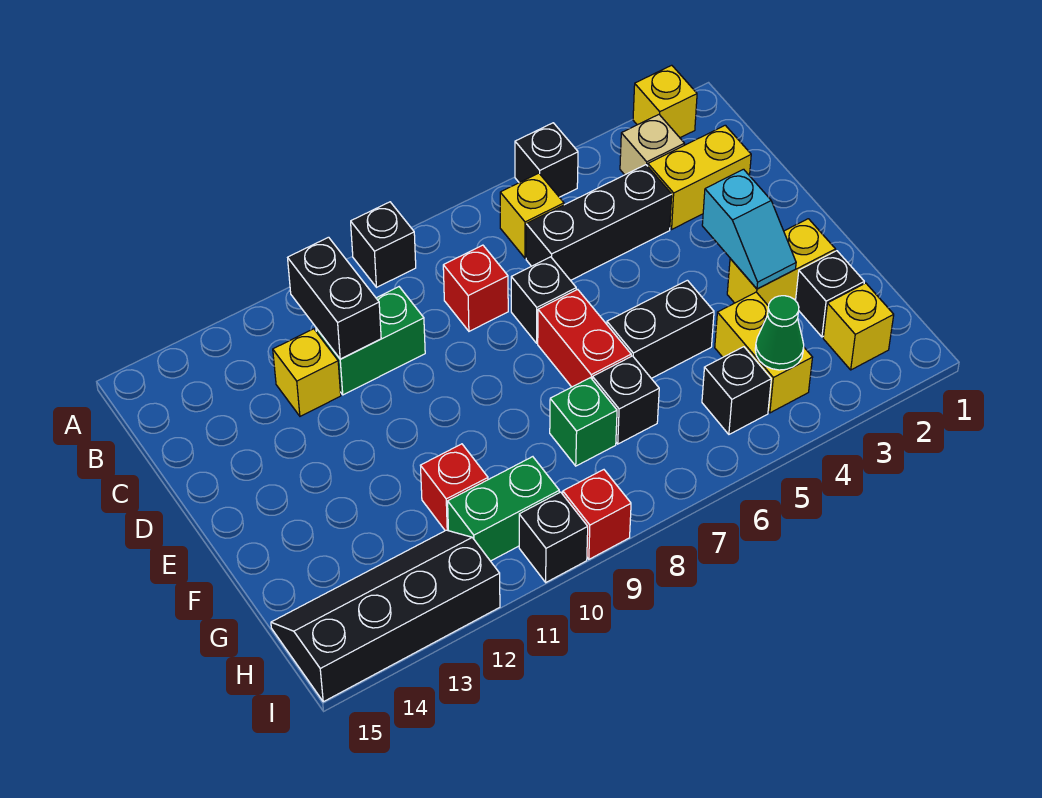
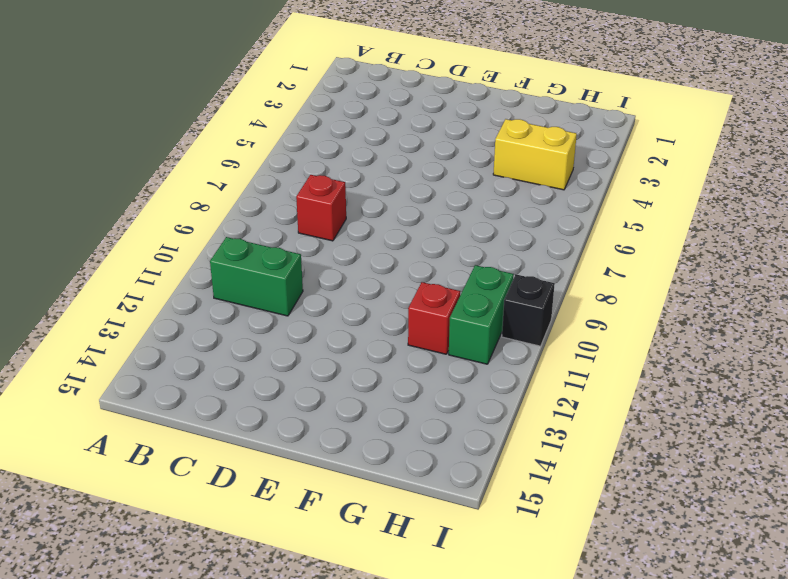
green brick B11:C11 level 1 -> green brick C10:C11 level 1
none -> yellow brick A2 level 1
none -> black brick A5 level 1
none -> black brick A9 level 1

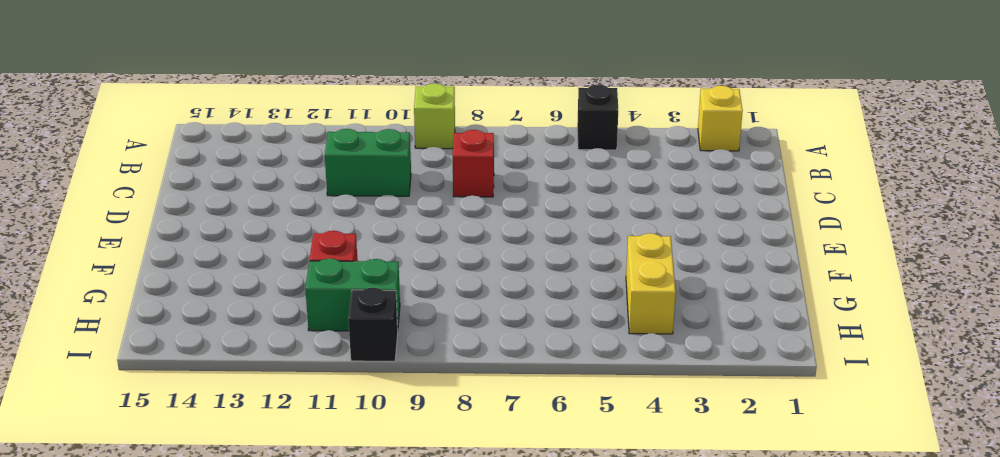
lime brick A9 level 1 -> black brick A9 level 1
none -> tan brick B3 level 1
none -> yellow brick B6 level 1
none -> yellow brick C2:C3 level 1

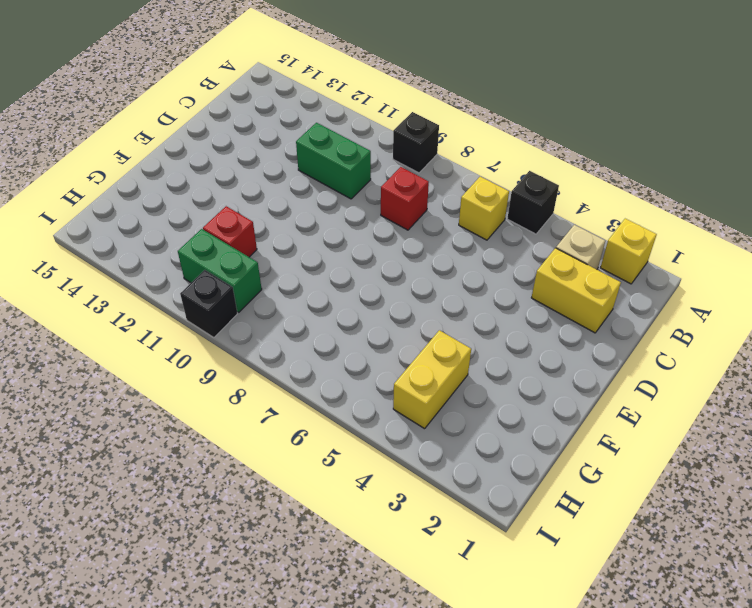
none -> black brick C4:C6 level 1
none -> yellow brick C12 level 1
none -> black brick D7 level 1

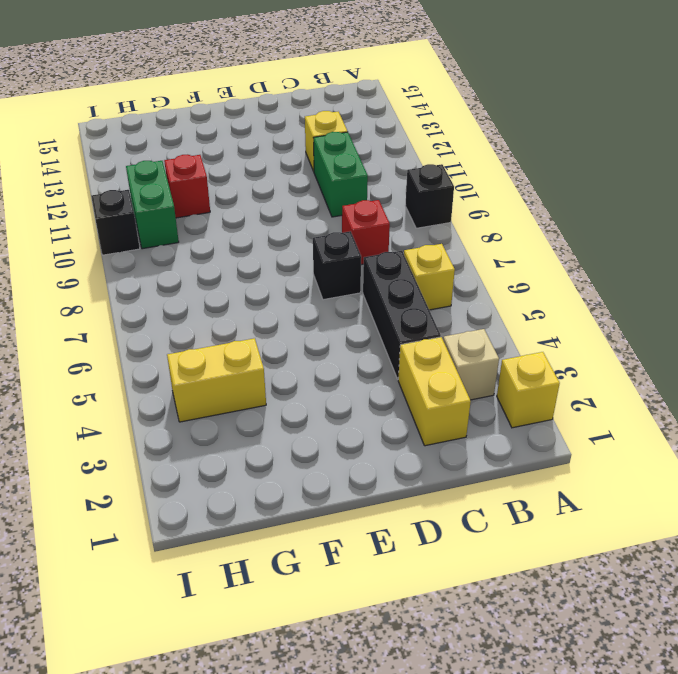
none -> black brick A5 level 1
none -> red brick E7:F7 level 1
none -> yellow brick F2:F3 level 1

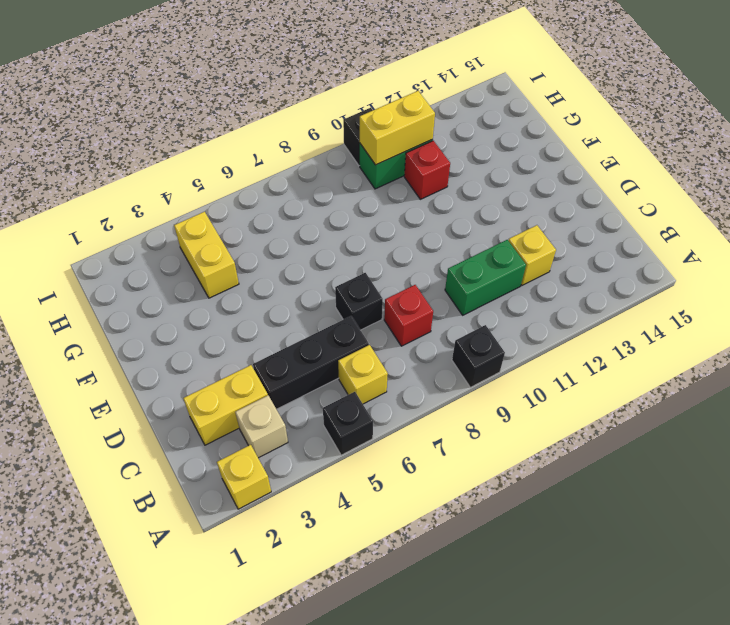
yellow brick H10:H11 level 2 -> yellow brick F2:F3 level 1
none -> red brick E7:F7 level 1
none -> black brick F5:F6 level 1
none -> black brick G2 level 1

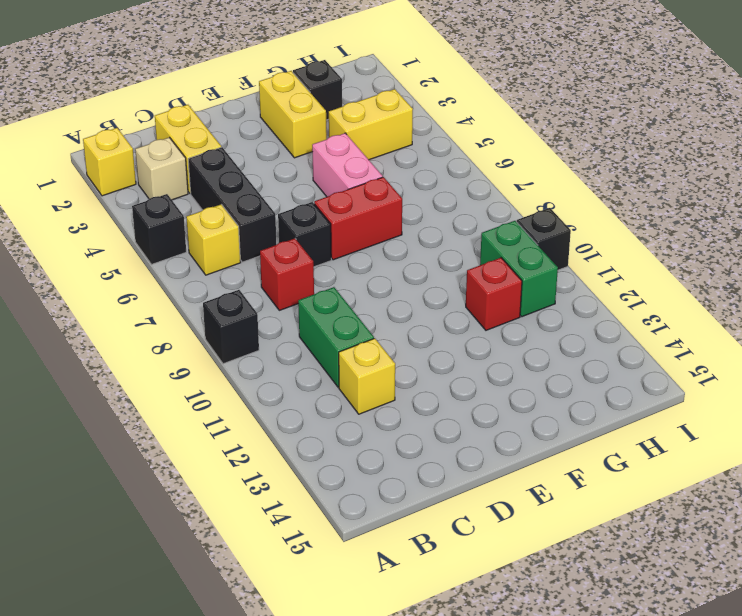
pink brick F5:F6 level 1 -> black brick F5:F6 level 1
none -> black brick G7 level 1
none -> green brick G8 level 1
none -> yellow brick H2 level 1

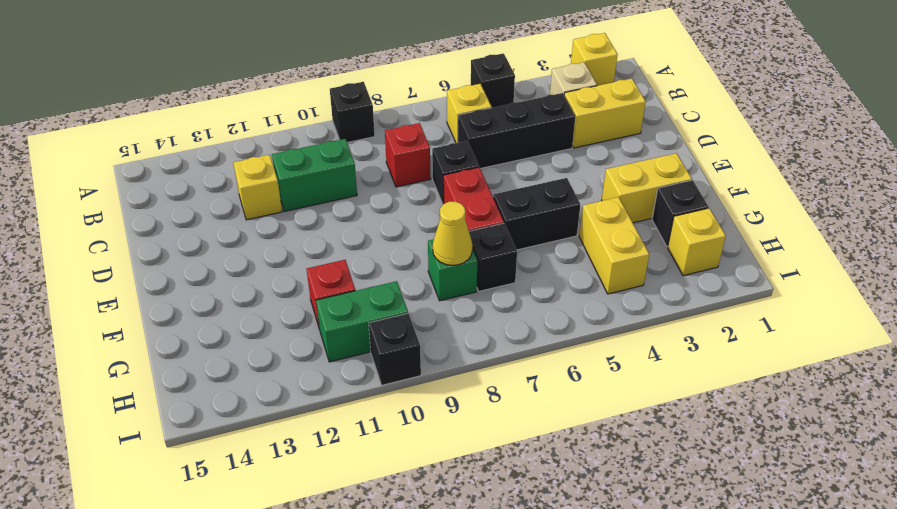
yellow cone G8 level 2 -> none
none -> black brick H5 level 1
none -> black slope H12:I15 level 1 top I
none -> red brick I9 level 1

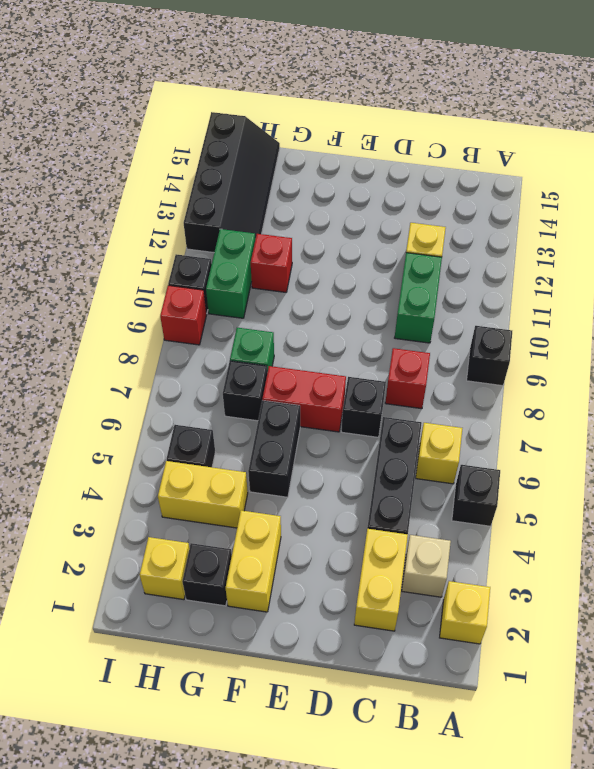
none -> black brick B11:C11 level 2
none -> cyan slope E3:F3 level 2 top E
none -> green cone H4 level 2

